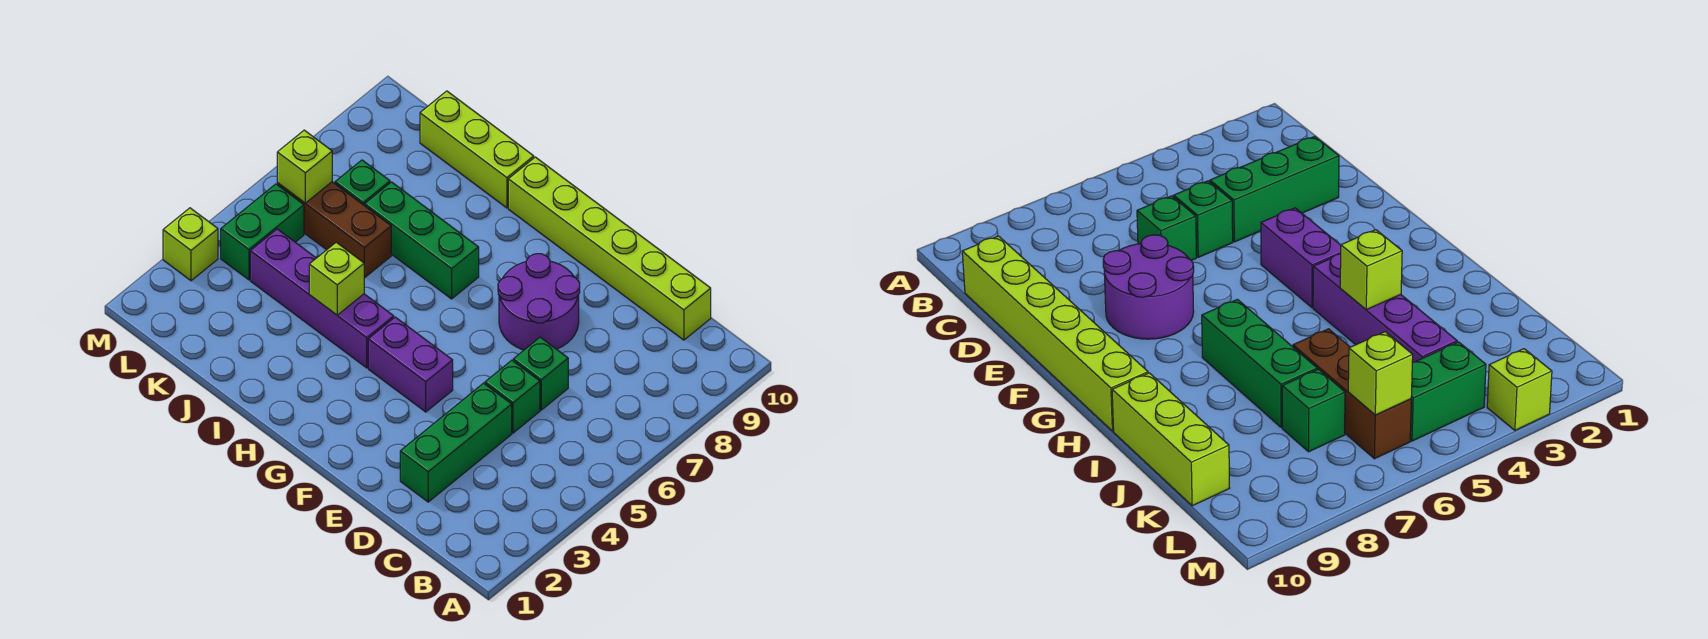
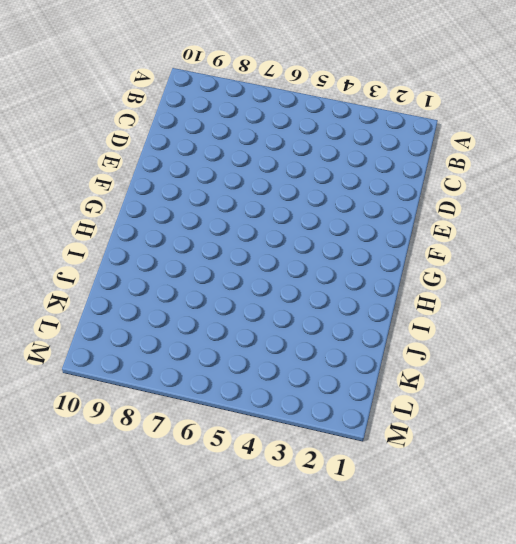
none -> lime brick C10:H10 level 1
none -> green brick D2:D4 level 1
none -> green brick D5 level 1

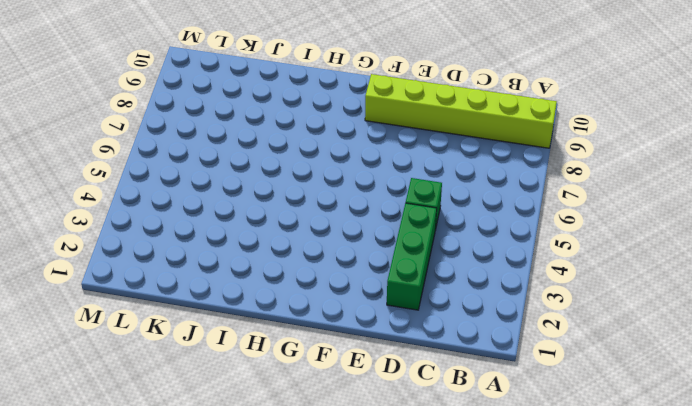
lime brick A9:F9 level 1 -> lime brick C10:H10 level 1
none -> green brick D6 level 1
none -> purple round brick E7:F8 level 1
none -> purple brick F4:G4 level 1

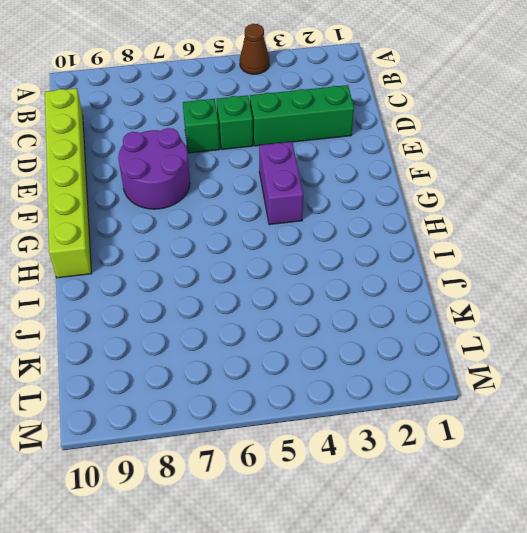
brown cone A4 level 1 -> none
none -> purple brick H4:K4 level 1
none -> green brick H7:J7 level 1
none -> lime brick I10:K10 level 1

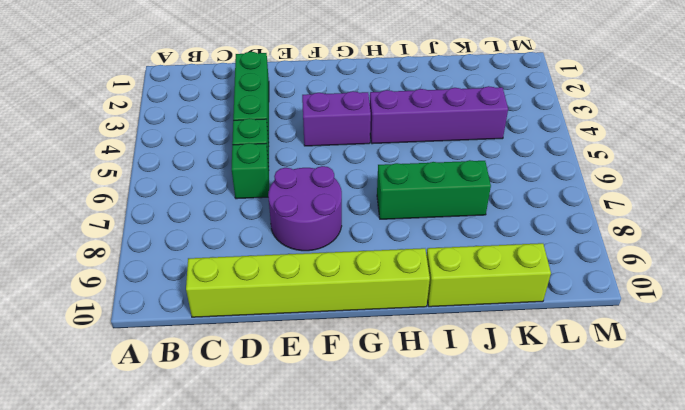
none -> brown brick J6:L6 level 1
none -> green brick K7 level 1
none -> green brick L4:L5 level 1

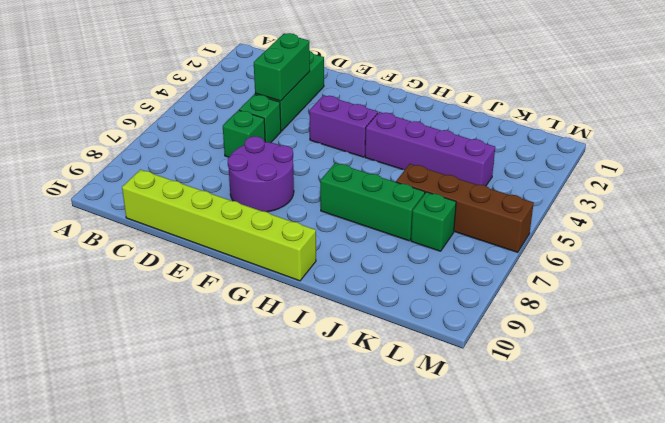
green brick D3:D4 level 2 -> green brick L4:L5 level 1
brown brick J6:M6 level 1 -> brown brick J6:L6 level 1
none -> lime brick I10:K10 level 1
none -> lime brick M3 level 1
none -> lime brick I4 level 2

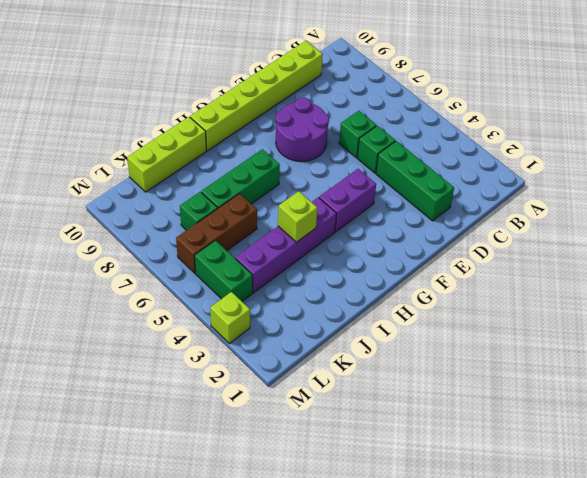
none -> lime brick L6 level 2

